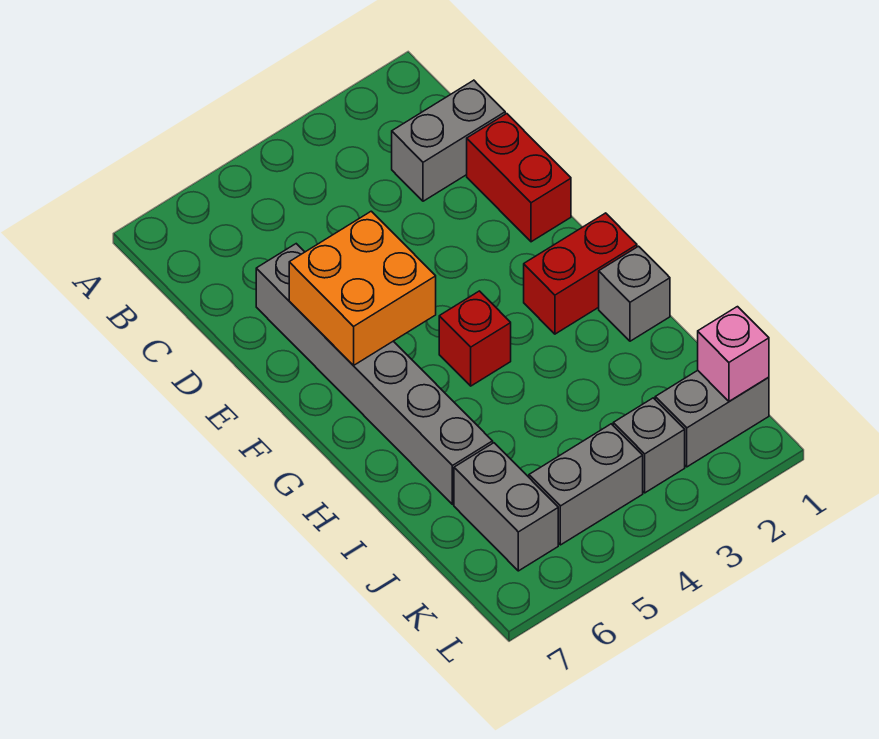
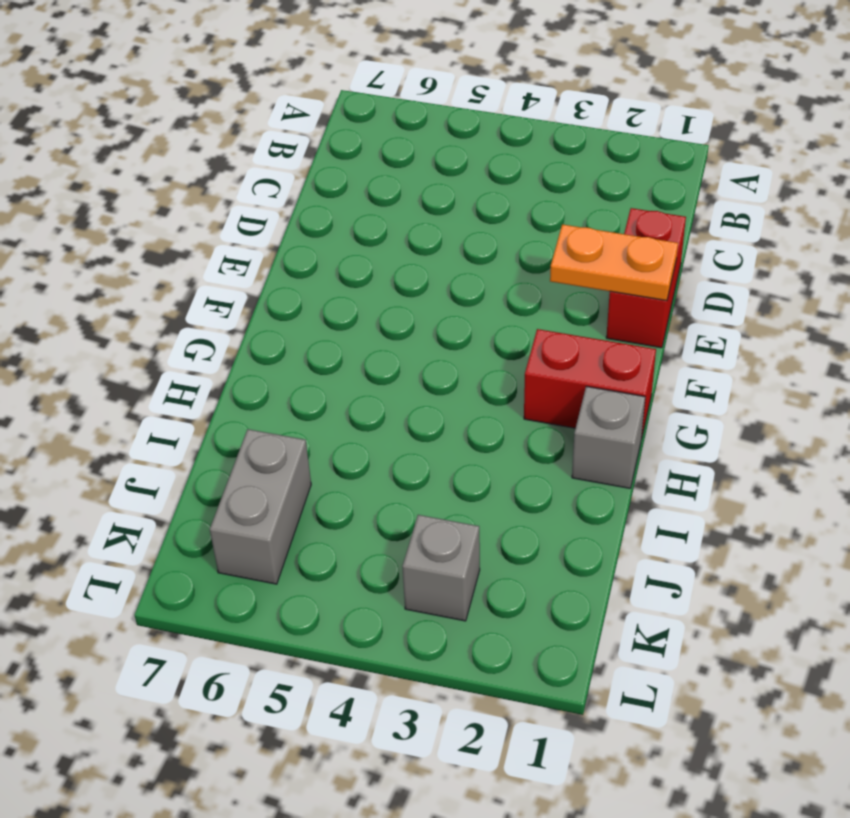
orange plate E1:E2 level 2 -> none
none -> grey brick C1:C2 level 1
none -> grey brick D6:I6 level 1
none -> red brick G4 level 1

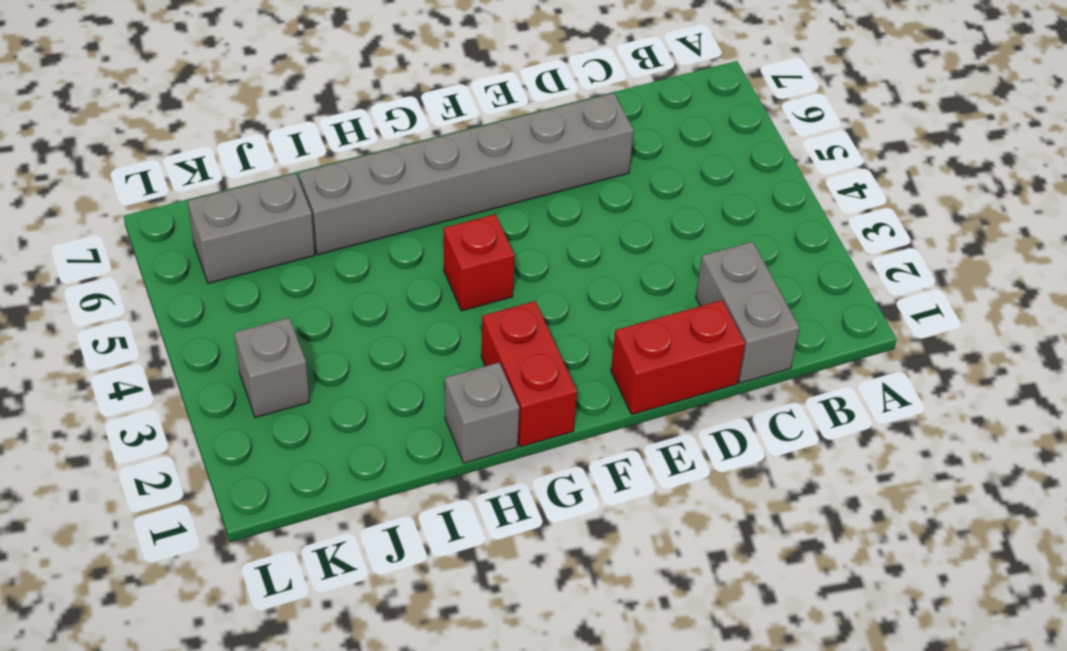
none -> grey brick K1:K2 level 1
none -> grey brick K4:K5 level 1
none -> orange brick E5:F6 level 2

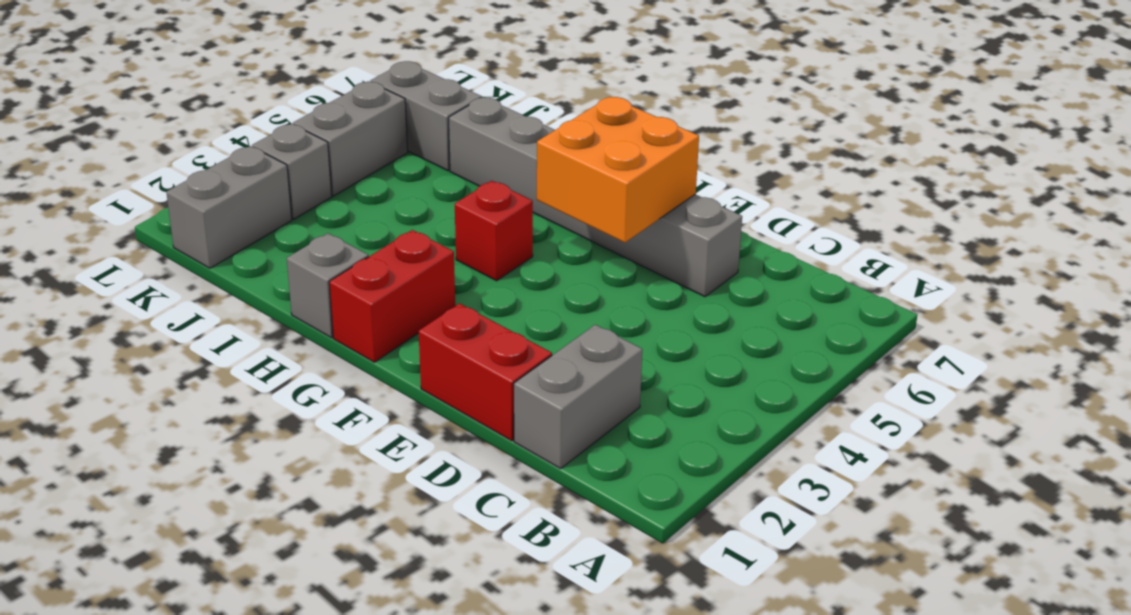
none -> pink brick K1 level 2

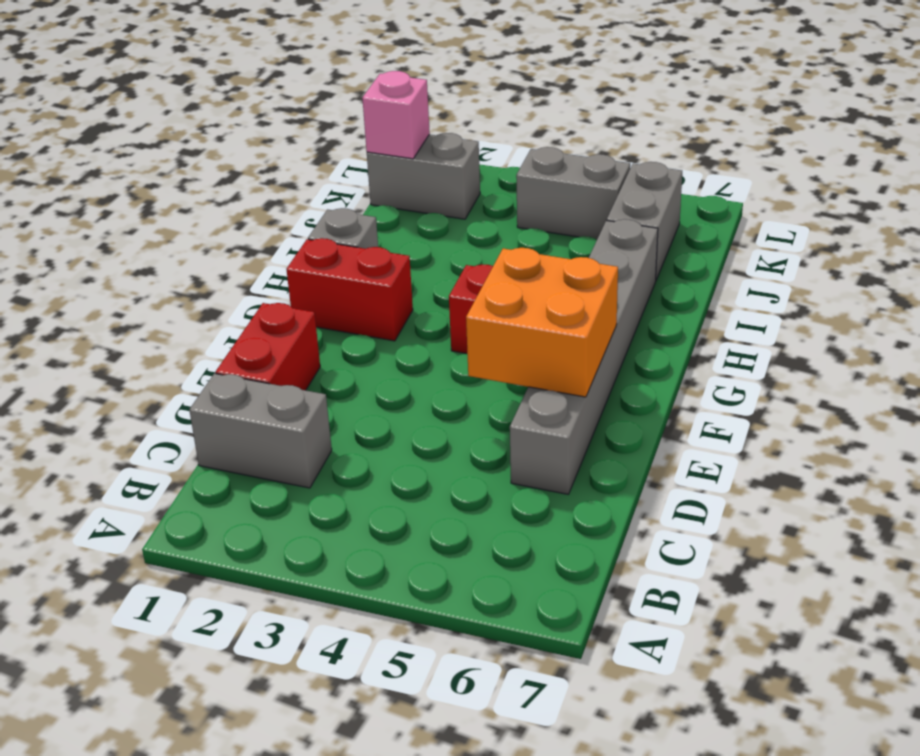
none -> grey brick K3 level 1

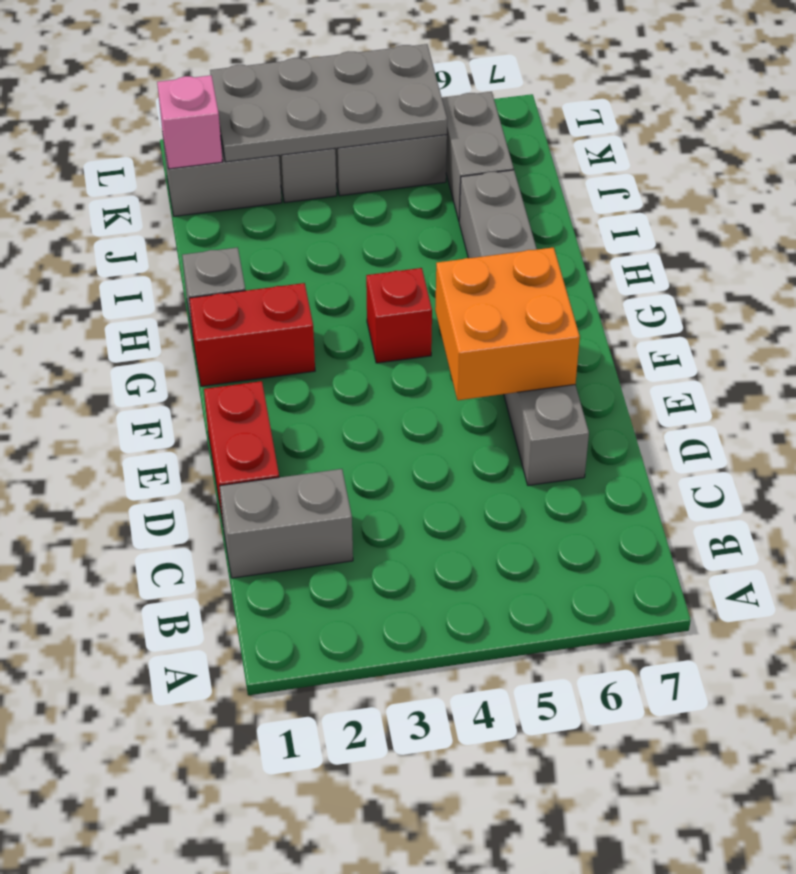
grey plate K2:L5 level 2 -> none

